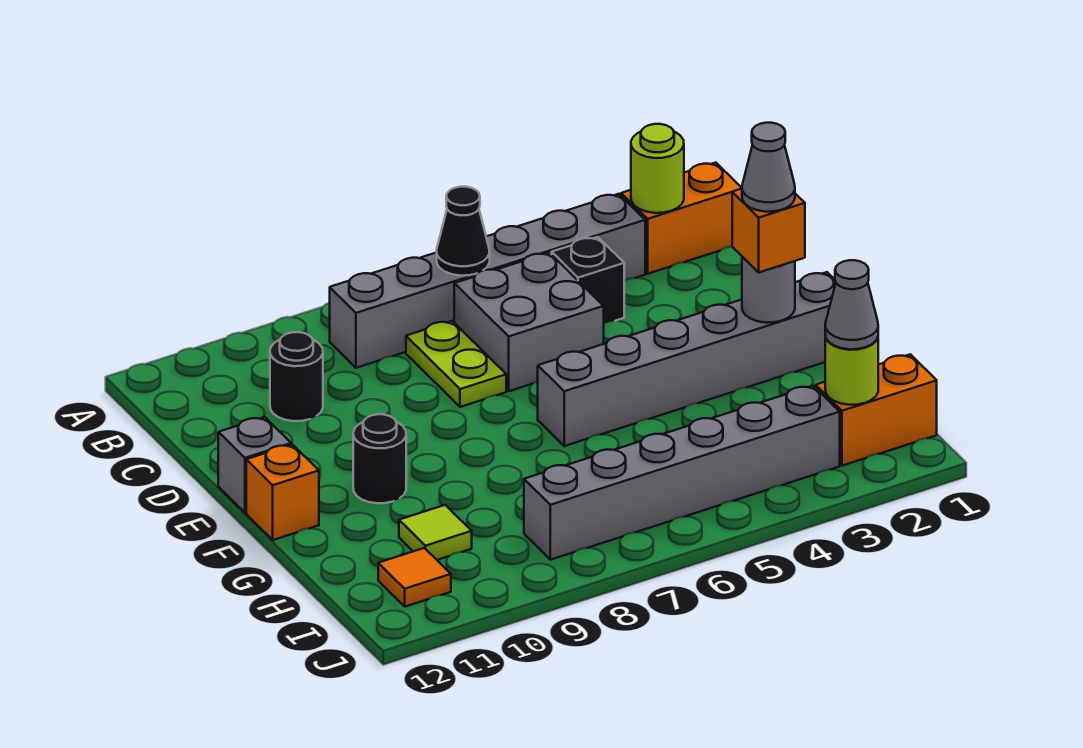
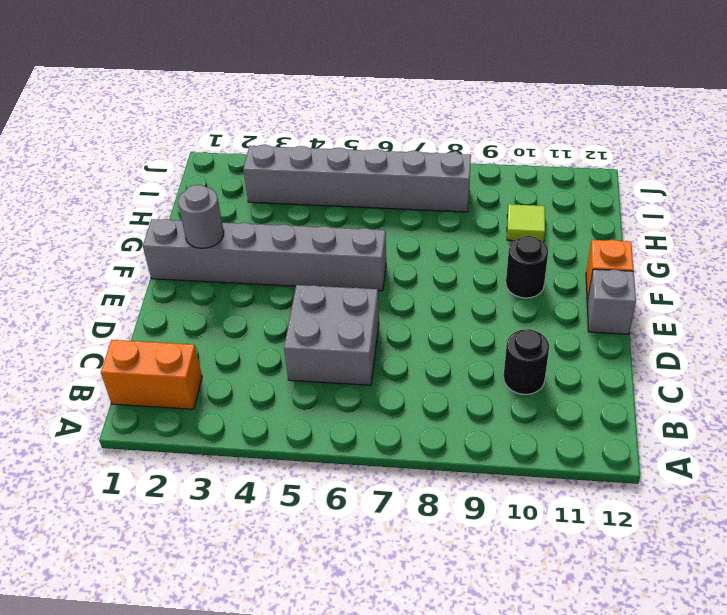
none -> grey brick B3:B8 level 1
none -> black brick C4 level 1
none -> lime plate C7:D7 level 1

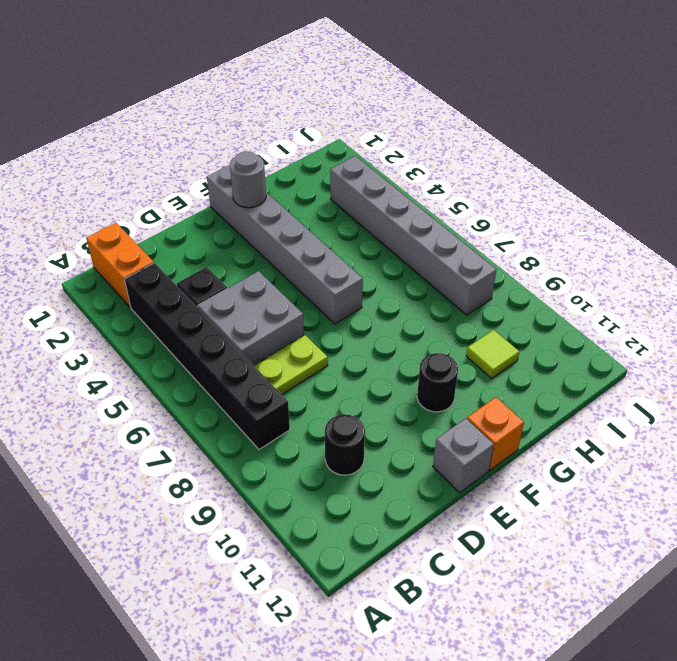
black brick B3:B8 level 1 -> grey brick B3:B8 level 1
none -> orange brick I1:I2 level 1
none -> orange tile I11 level 1
none -> lime round brick B2 level 2

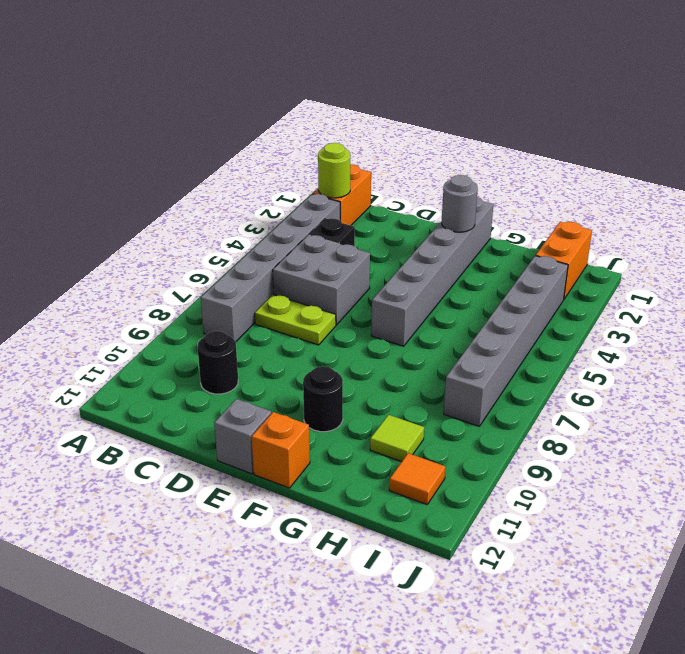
none -> black cone B6 level 2
none -> lime round brick I2 level 2
none -> orange brick F2 level 3

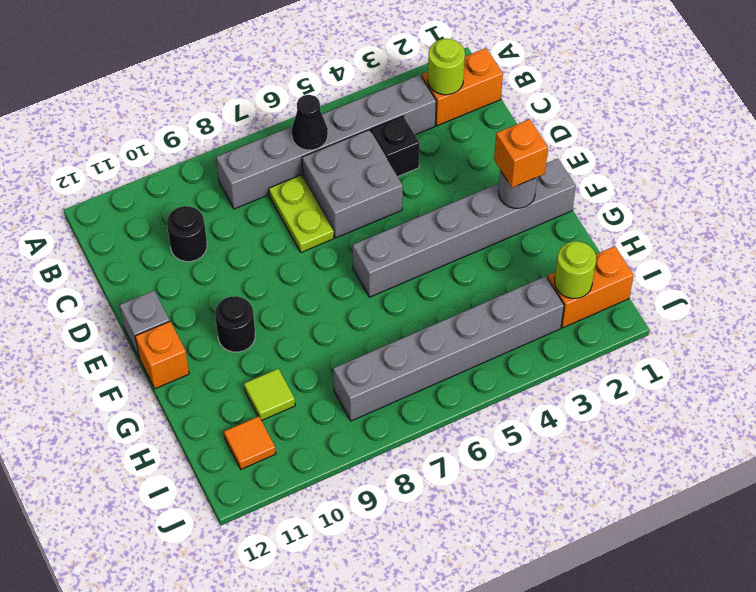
none -> grey cone I2 level 3
none -> grey cone F2 level 4

